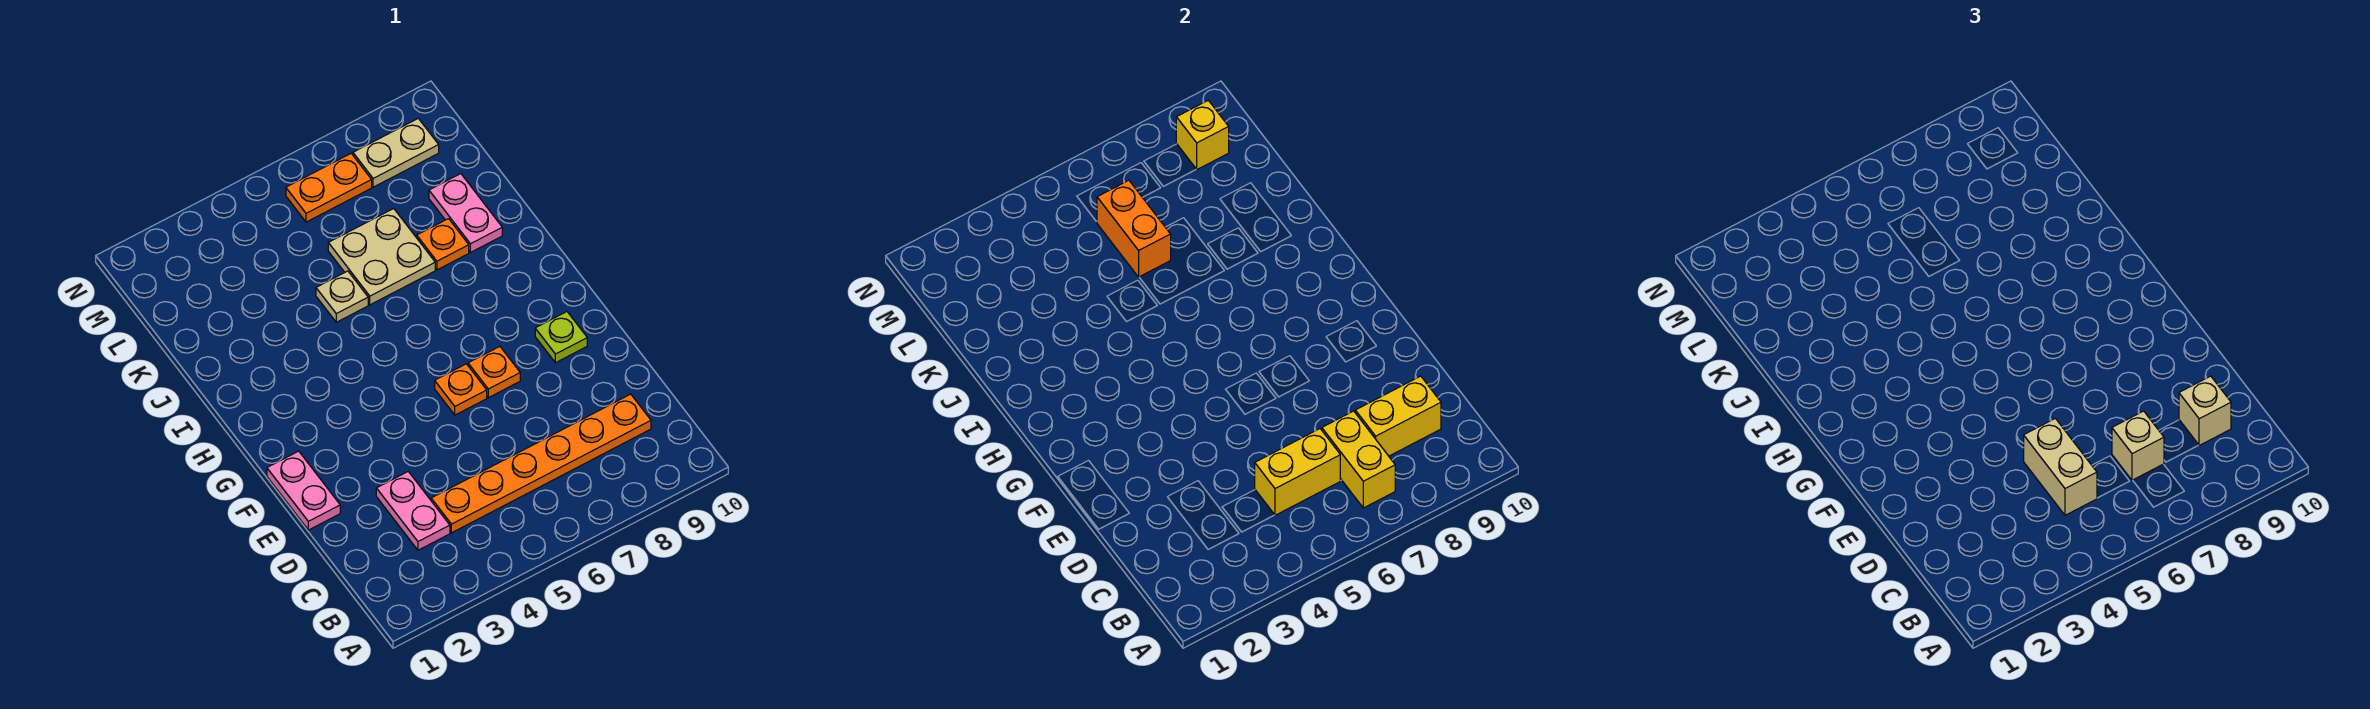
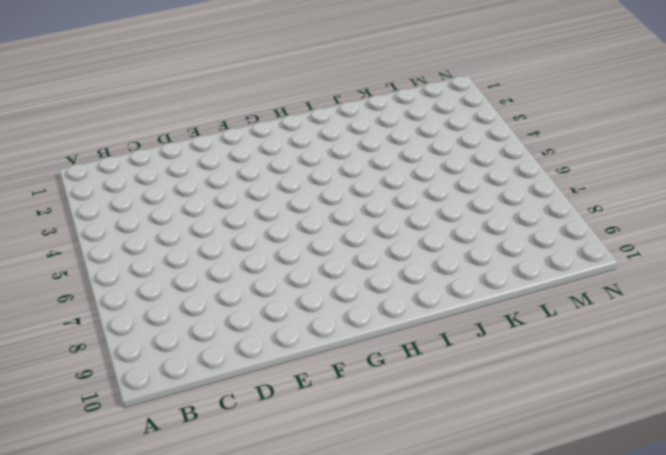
none -> pink plate C3:D3 level 1
none -> orange plate C4:C9 level 1
none -> pink plate E1:F1 level 1

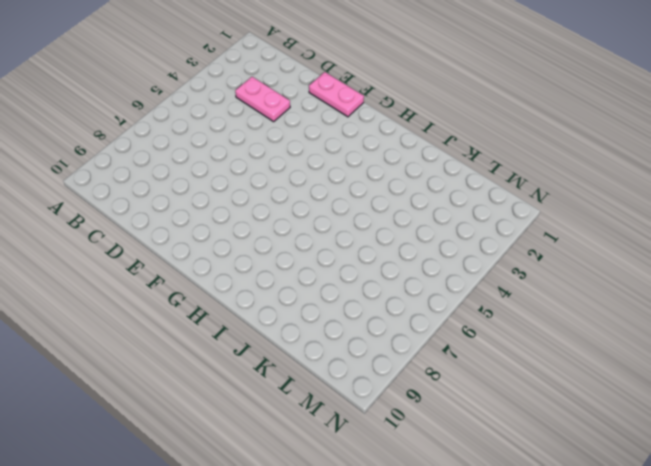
none -> orange plate C4:C9 level 1
none -> orange plate F6 level 1
none -> orange plate F7 level 1

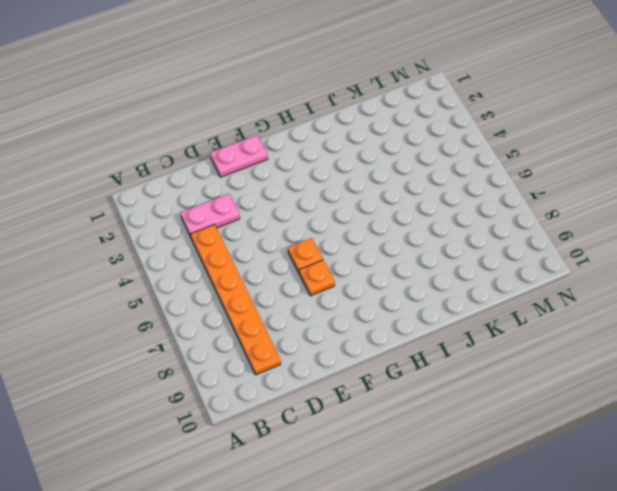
none -> lime plate F9 level 1
none -> tan plate J5 level 1
none -> tan plate J6:K7 level 1

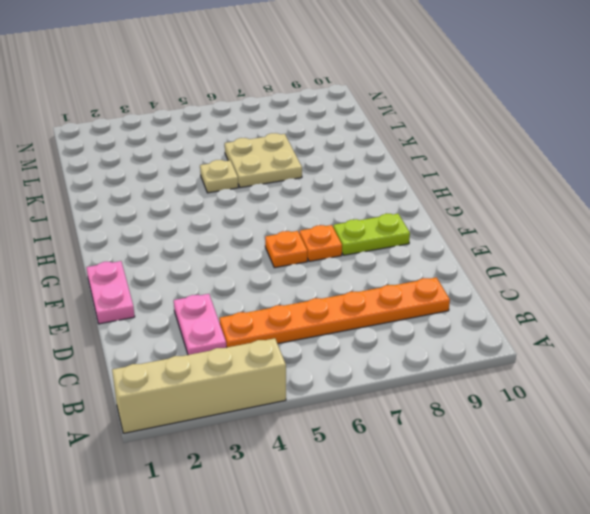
tan brick A1:A4 level 1 -> none
lime plate F8:F9 level 1 -> lime plate F9 level 1
none -> orange plate J8 level 1
none -> pink plate J9:K9 level 1
none -> orange plate M6:M7 level 1

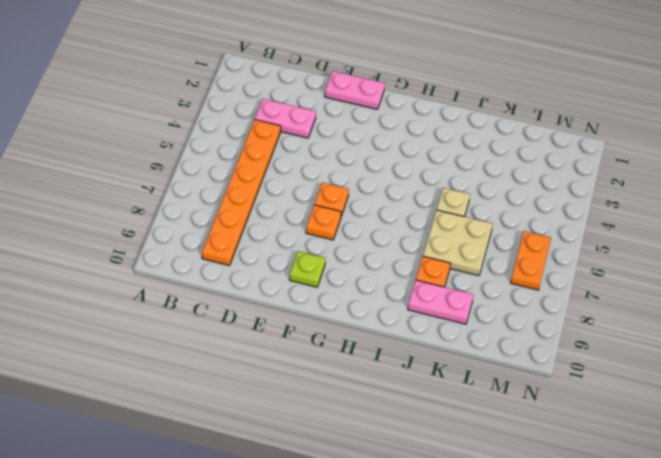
none -> tan plate M8:M9 level 1
none -> yellow brick B7:C7 level 2
none -> yellow brick C5:C6 level 2

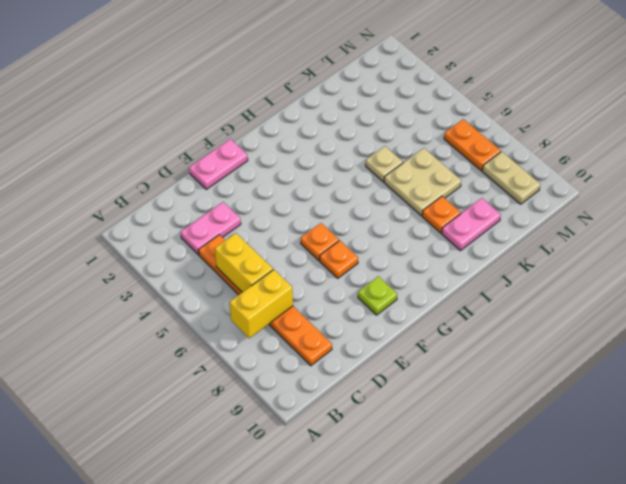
none -> yellow brick C8:C9 level 2
none -> orange brick K6:L6 level 2
none -> yellow brick M9 level 2

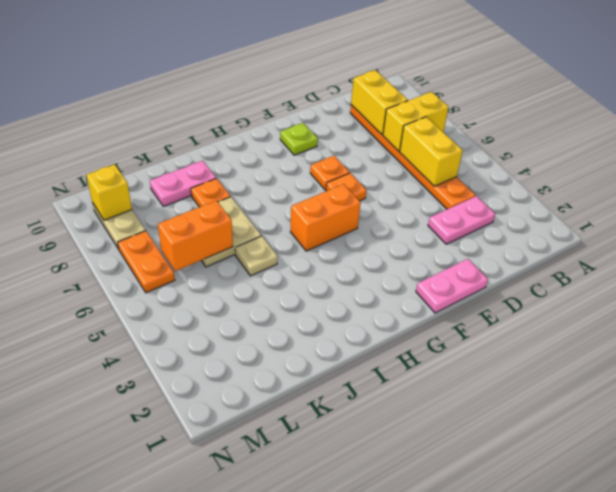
orange brick G5:H5 level 1 -> none
none -> tan brick C5:D5 level 3
none -> tan brick C7 level 3
none -> tan brick C9 level 3

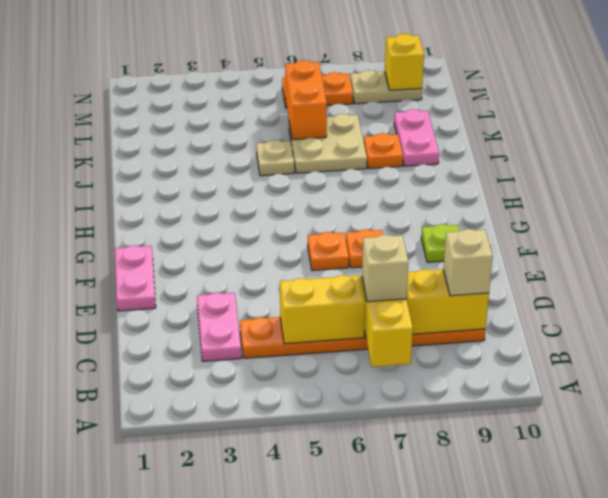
none -> tan brick C5:D5 level 3

